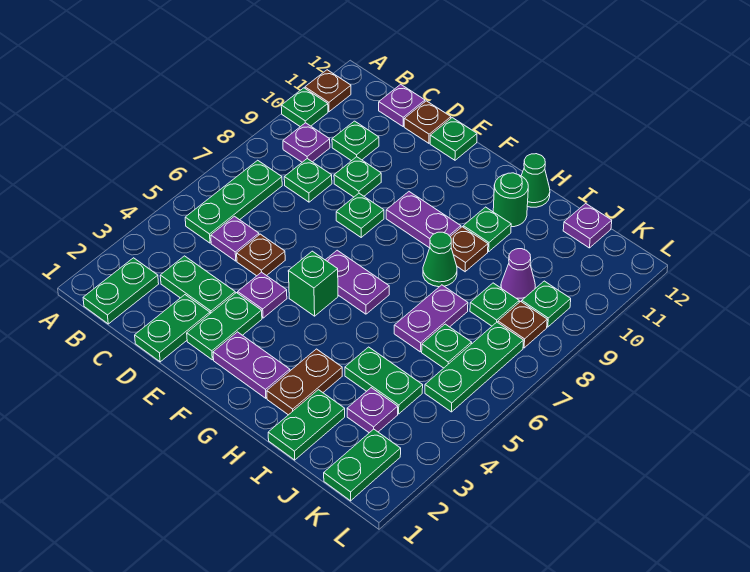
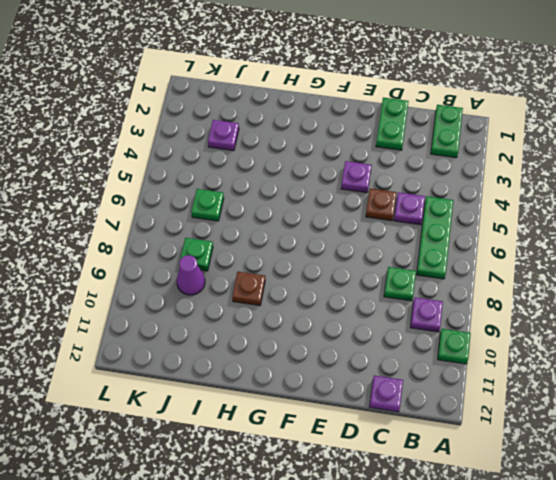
none -> brown plate A11 level 1
none -> green plate C3:D3 level 1
none -> green plate C10 level 1
none -> green plate D9 level 1

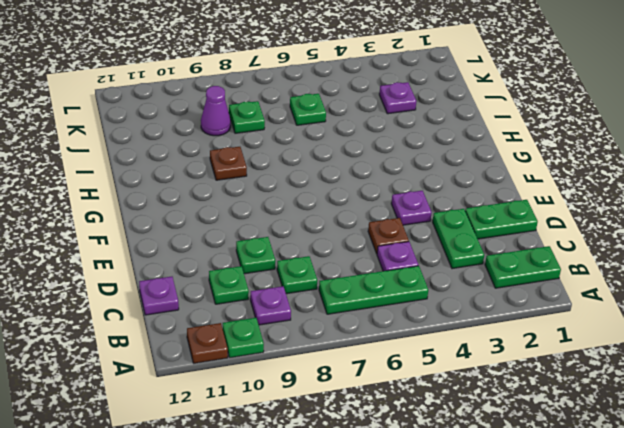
none -> brown plate D12 level 1
none -> green plate E2:E3 level 1
none -> green plate E8 level 1
none -> green plate E12 level 1

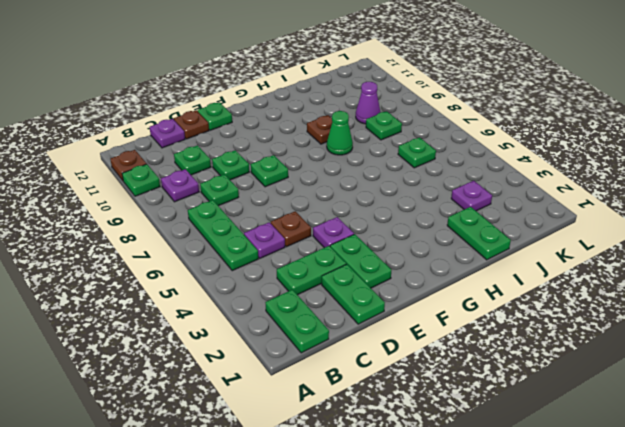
none -> purple plate F2:G2 level 1
none -> green brick F5 level 1
none -> purple plate F6:G6 level 1
none -> purple plate F9:G9 level 1

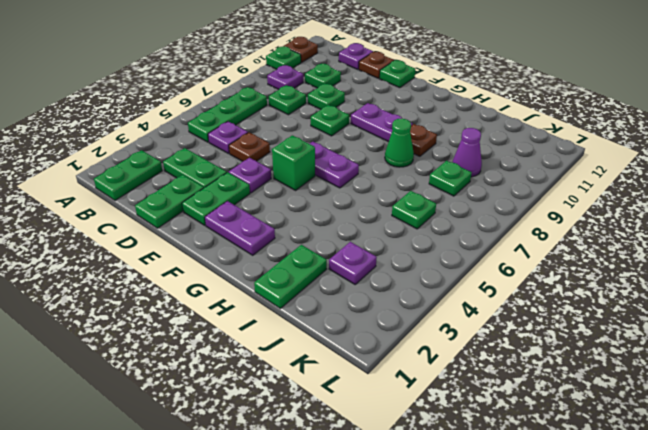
none -> brown plate H2:H3 level 1
none -> green plate H10 level 1
none -> green round brick H11 level 1
none -> green cone H12 level 1

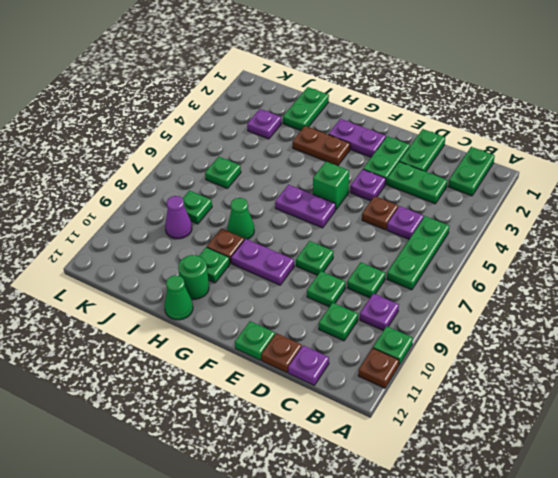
brown plate G3:H3 level 1 -> brown plate H2:H3 level 1
none -> green plate I4:J4 level 1
none -> purple plate I6:I7 level 1
none -> purple plate J12 level 1
none -> green plate K1:K2 level 1

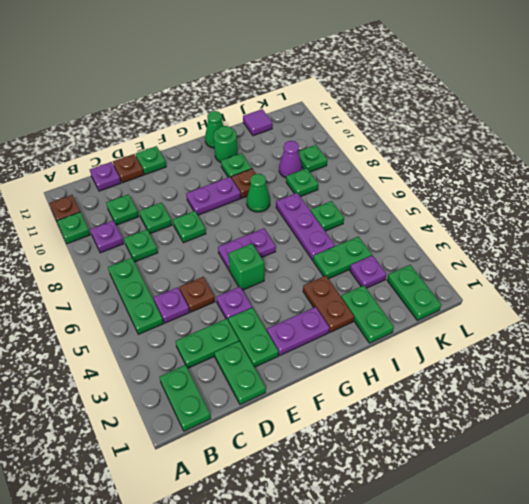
purple plate I5:I7 level 1 -> purple plate I6:I7 level 1
purple tile J12 level 1 -> purple plate J12 level 1
none -> green plate K5:K7 level 1
none -> brown plate K8 level 1

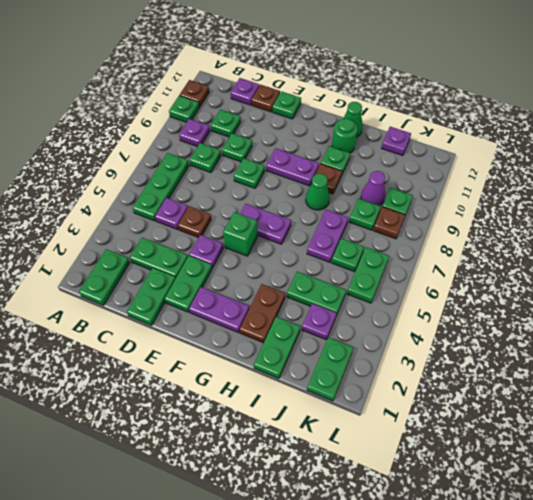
green plate K5:K6 level 1 -> green plate K5:K7 level 1

